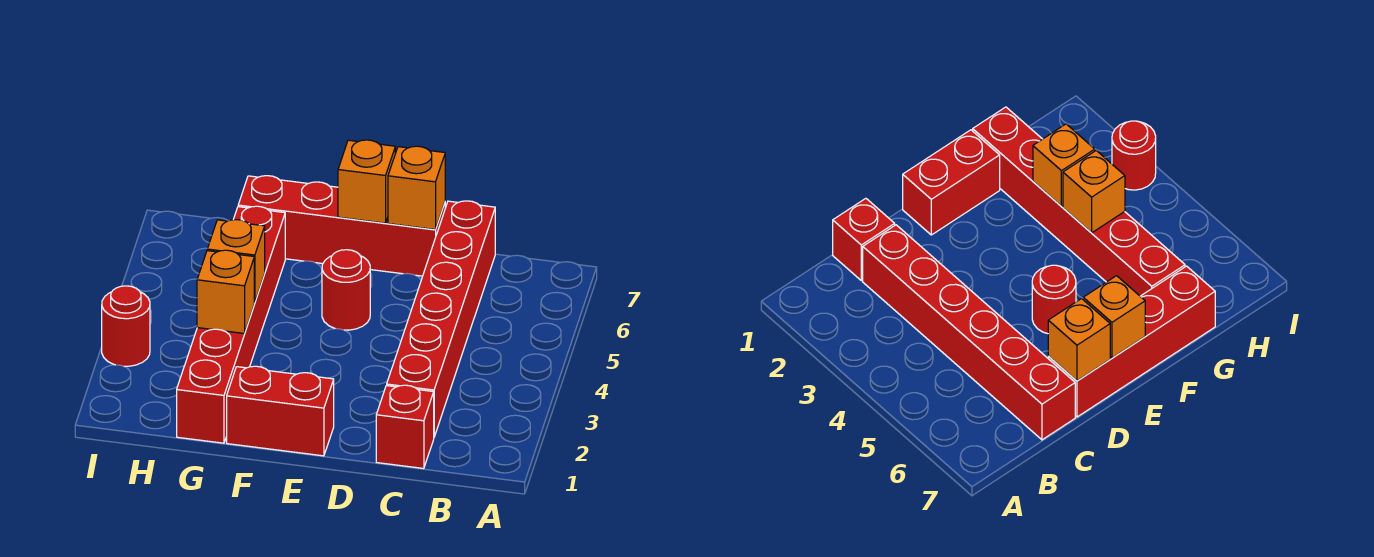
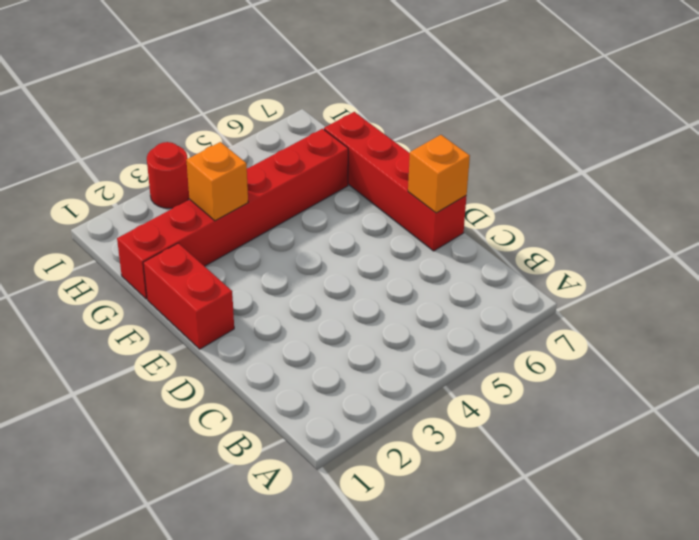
none -> red brick C1 level 1
none -> red brick C2:C7 level 1

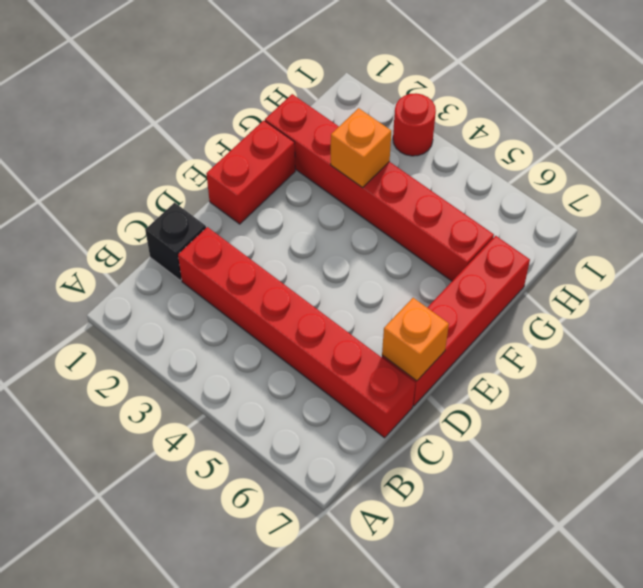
black brick C1 level 1 -> red brick C1 level 1
none -> red round brick E5 level 1
none -> orange brick E7 level 2

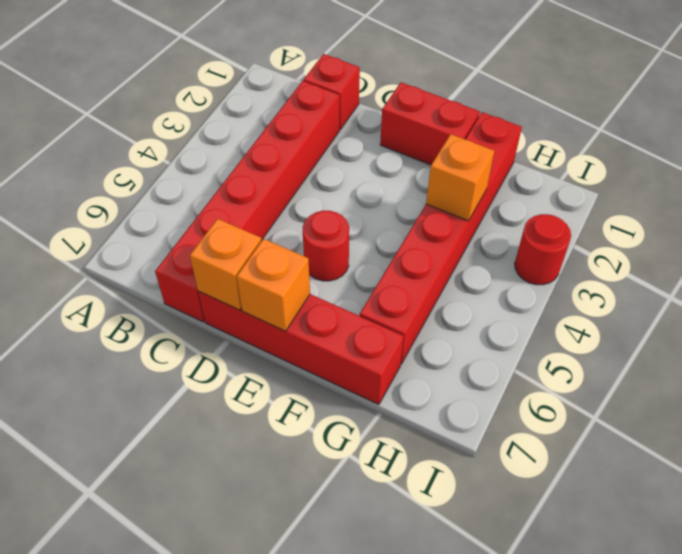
none -> orange brick G4 level 2

